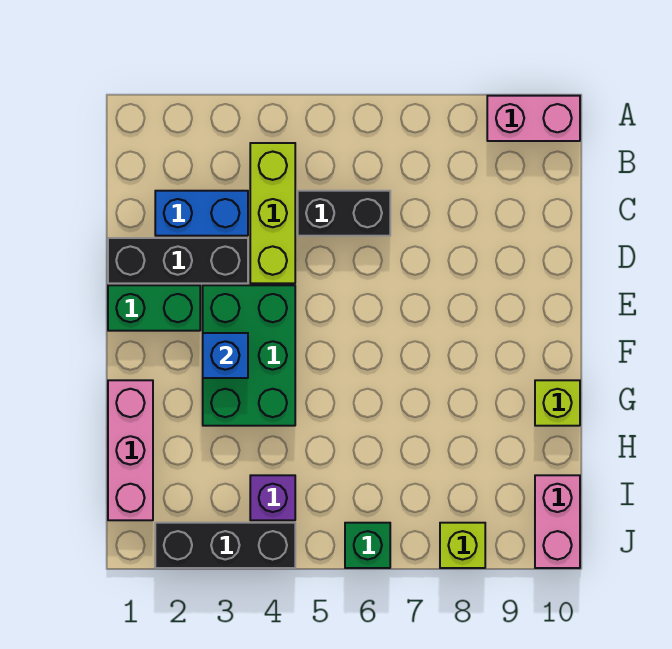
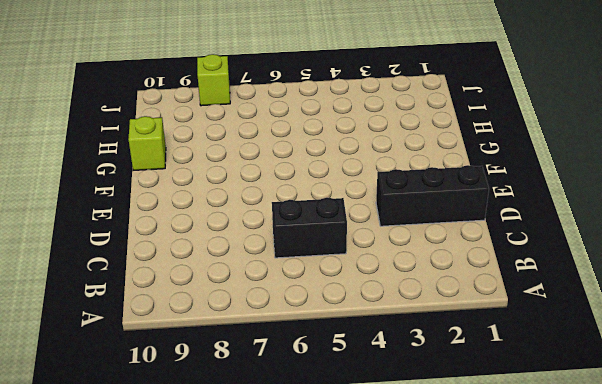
none -> pink brick A9:A10 level 1
none -> lime brick B4:D4 level 1
none -> blue brick C2:C3 level 1

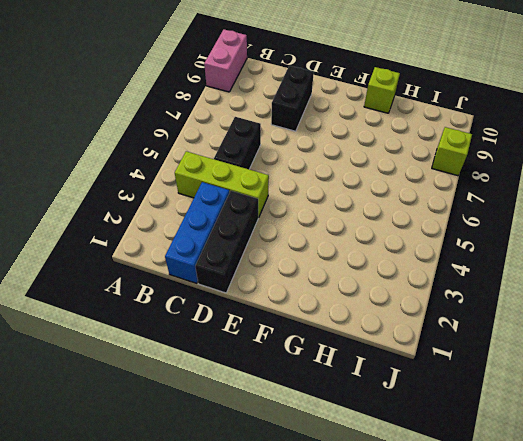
blue brick C1:C3 level 1 -> blue brick C2:C3 level 1
black brick D8:D9 level 1 -> none
none -> green brick E1:E2 level 1
none -> green brick E3:G4 level 1
none -> pink brick G1:I1 level 1

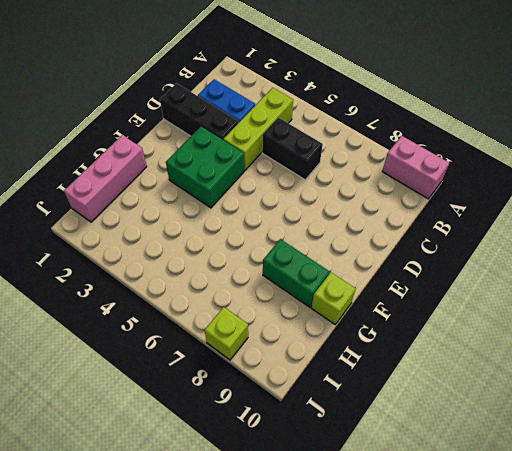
green brick E3:F4 level 1 -> green brick E3:G4 level 1
green brick G8:G9 level 1 -> green brick E1:E2 level 1
none -> purple brick I4 level 1
none -> pink brick I10:J10 level 1
none -> black brick J2:J4 level 1

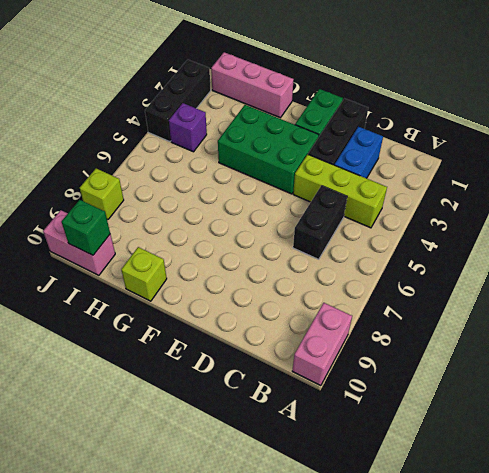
green brick I10 level 2 -> green brick J6 level 1
none -> blue brick F3 level 2

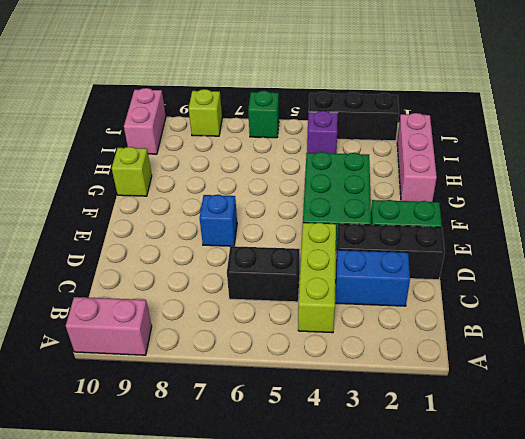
blue brick E7 level 1 -> blue brick F3 level 2

